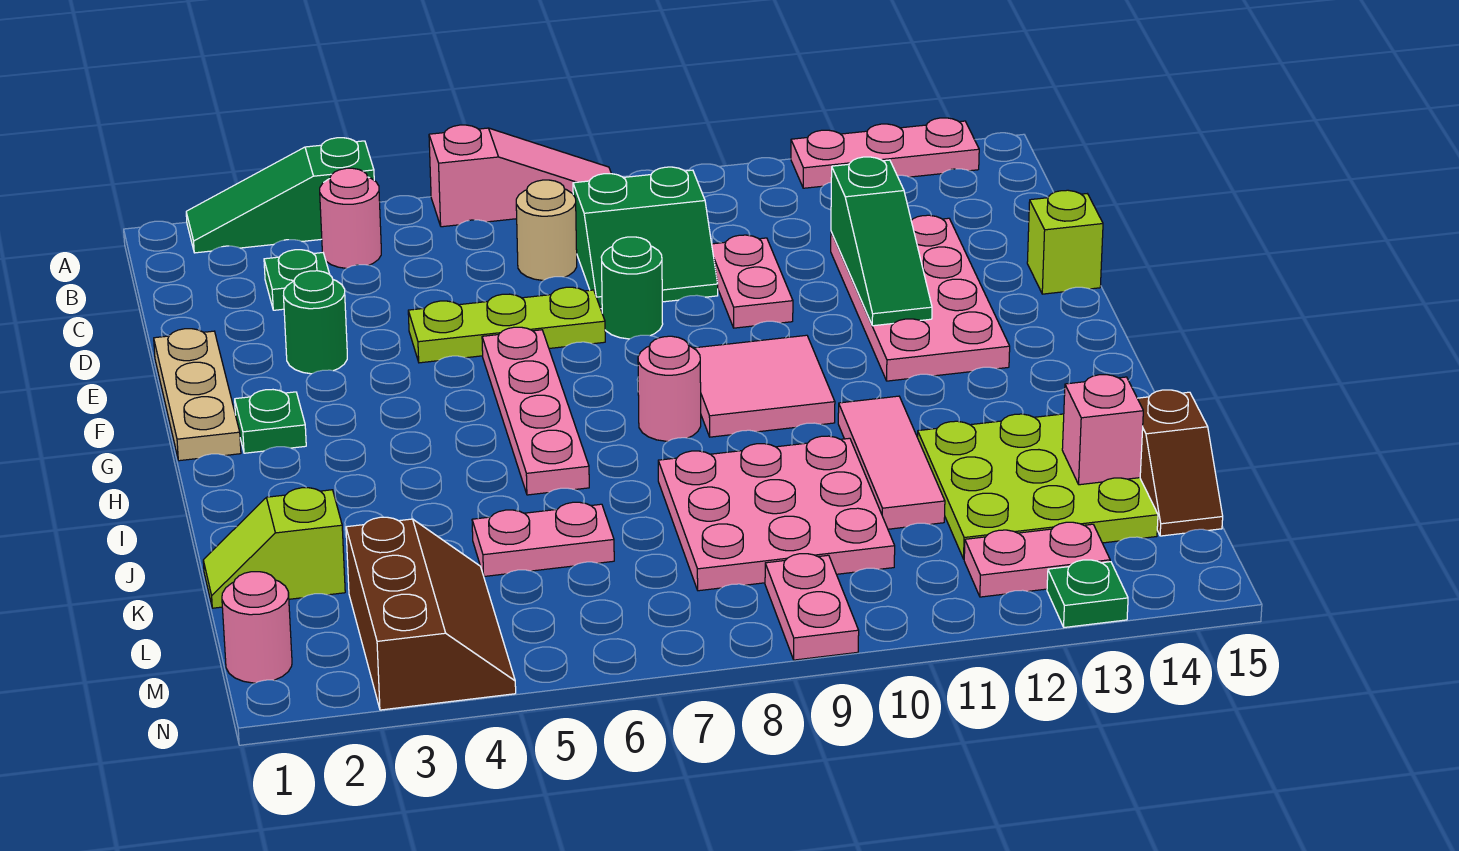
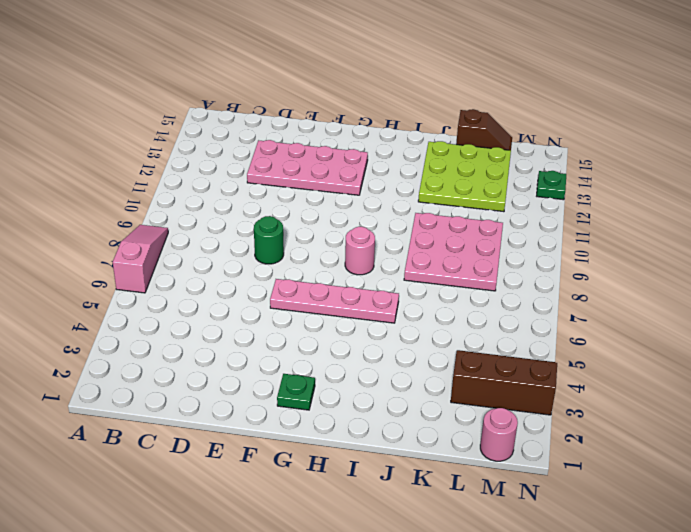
none -> green slope A2:A4 level 1 top 4
none -> pink plate A12:A14 level 1
none -> pink round brick B4 level 1
none -> green plate C3 level 1

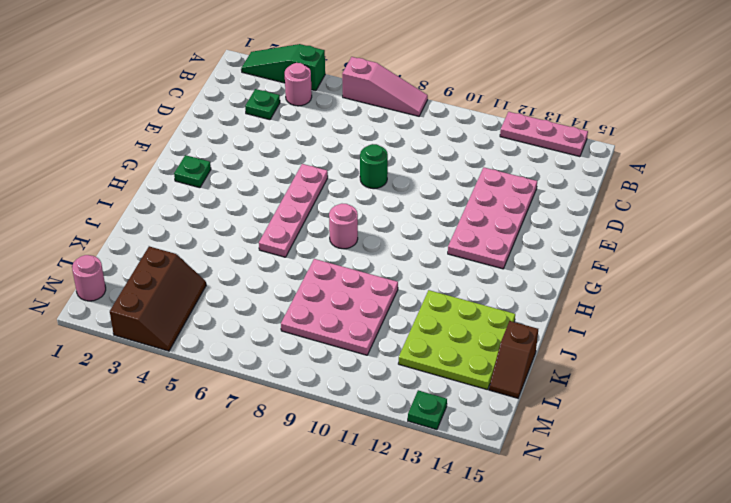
none -> tan round brick C7 level 1
none -> green slope C8:D9 level 1 top C
none -> pink plate D10:E10 level 1
none -> tan plate E1:G1 level 1

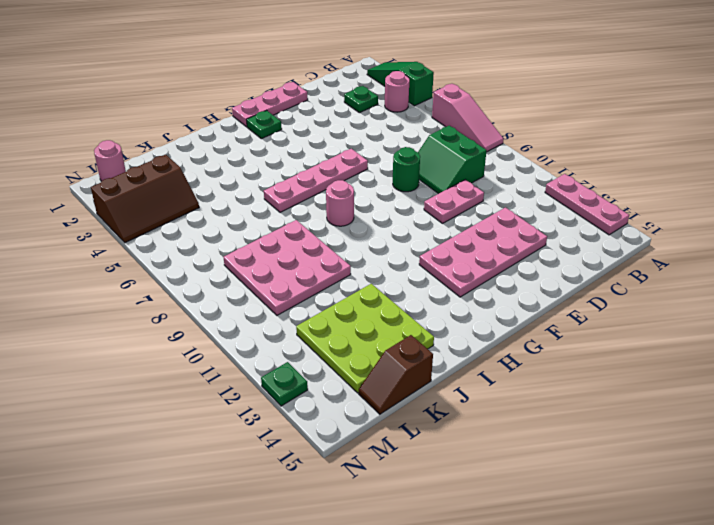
pink plate E1:G1 level 1 -> tan plate E1:G1 level 1
none -> tan round brick C7 level 1
none -> green round brick E3 level 1
none -> lime plate E5:E7 level 1
none -> lime brick E15 level 1

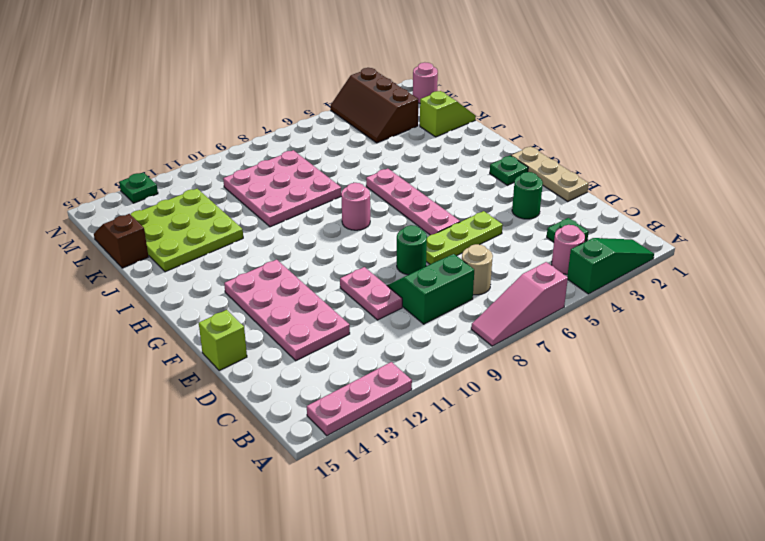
none -> pink tile G9:H10 level 1
none -> pink tile I11:K11 level 1
none -> pink plate K5:K6 level 1
none -> pink plate M9:N9 level 1

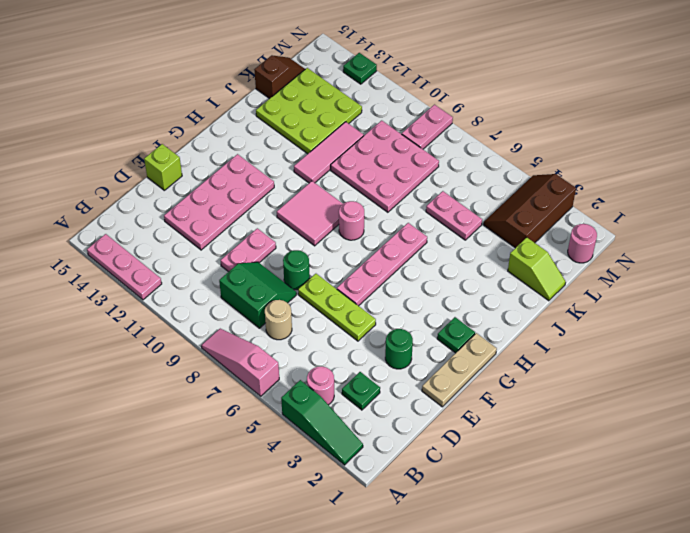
none -> pink plate M12:M13 level 1
none -> green slope D12:F12 level 2 top D
none -> pink brick K14 level 2

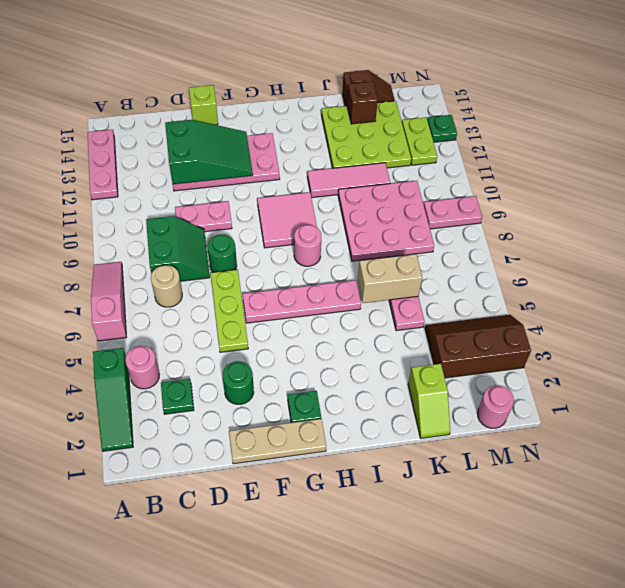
green slope D12:F13 level 2 top D -> green slope D12:F12 level 2 top D
tan brick J6:K6 level 2 -> none
brown brick K14 level 2 -> pink brick K14 level 2
lime plate M12:M13 level 1 -> pink plate M12:M13 level 1

